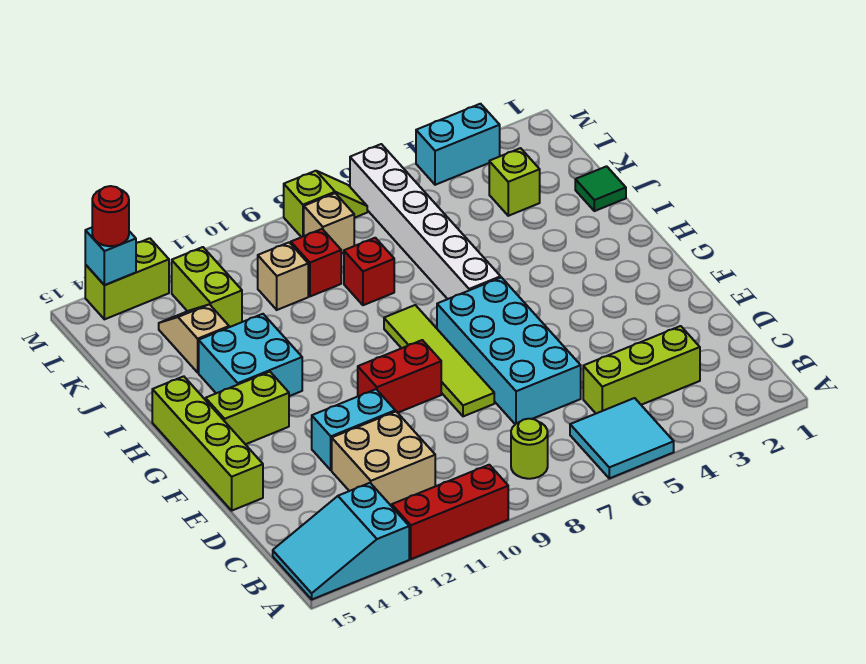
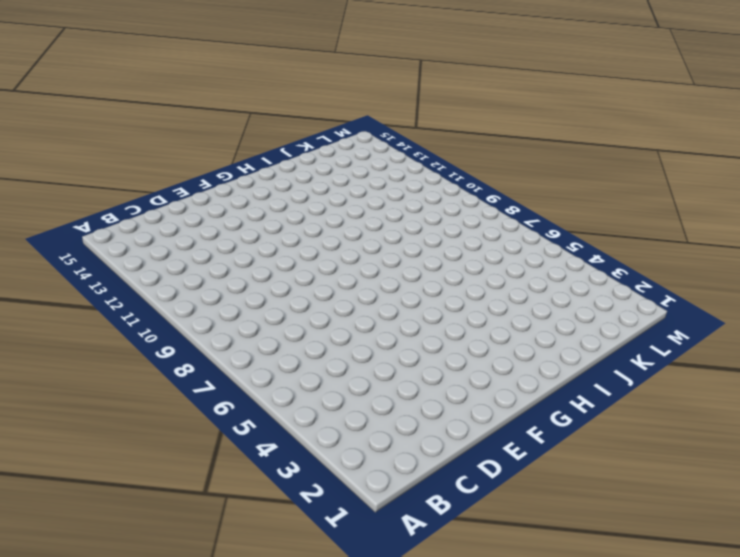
none -> cyan tile A5:B6 level 1
none -> red brick A10:A12 level 1
none -> cyan slope A13:B15 level 1 top 13

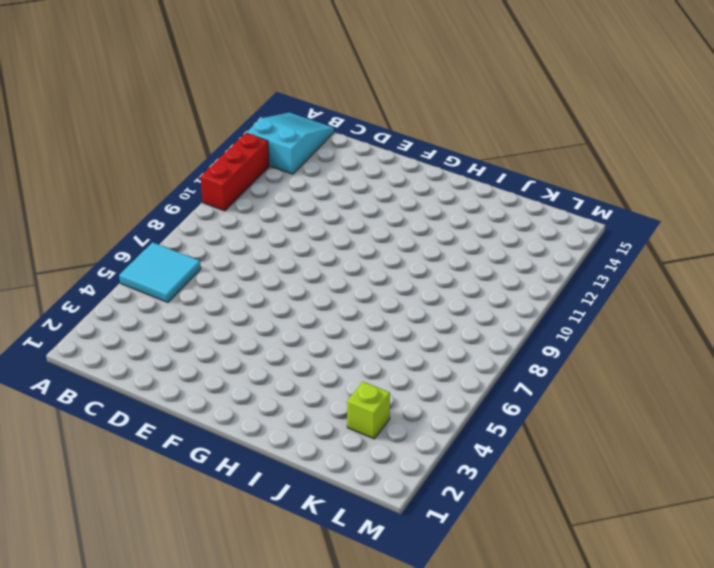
none -> lime round brick B8 level 1
none -> lime brick C3:C5 level 1
none -> tan brick C11:D12 level 1

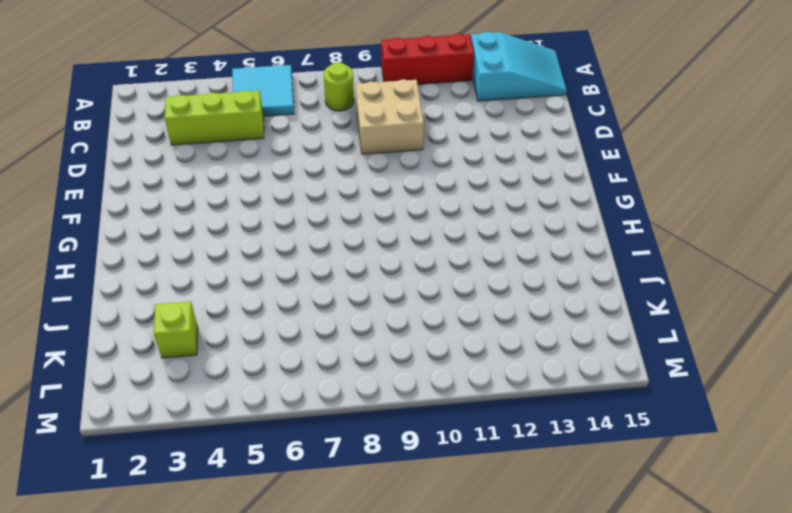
tan brick C9:D10 level 1 -> tan brick C11:D12 level 1
none -> cyan brick D6:G7 level 1
none -> lime tile E8:H8 level 1
none -> cyan brick E11:E12 level 1

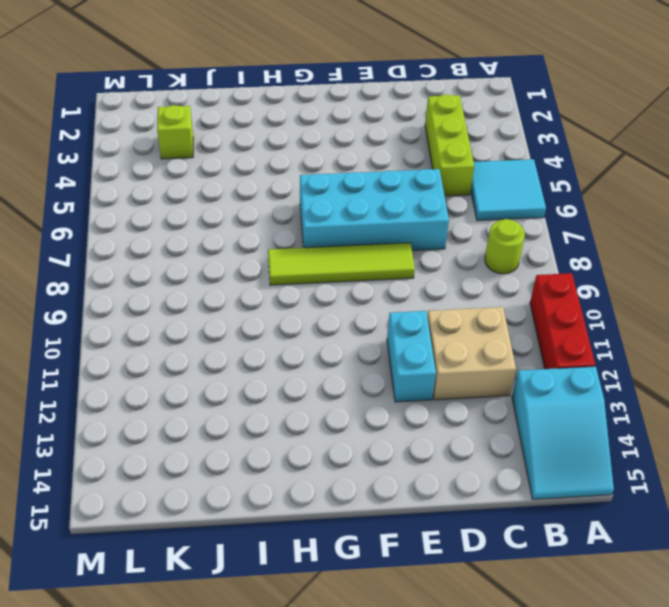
none -> lime brick E15:H15 level 1
none -> red brick F9:F10 level 1
none -> lime brick G13:G14 level 1

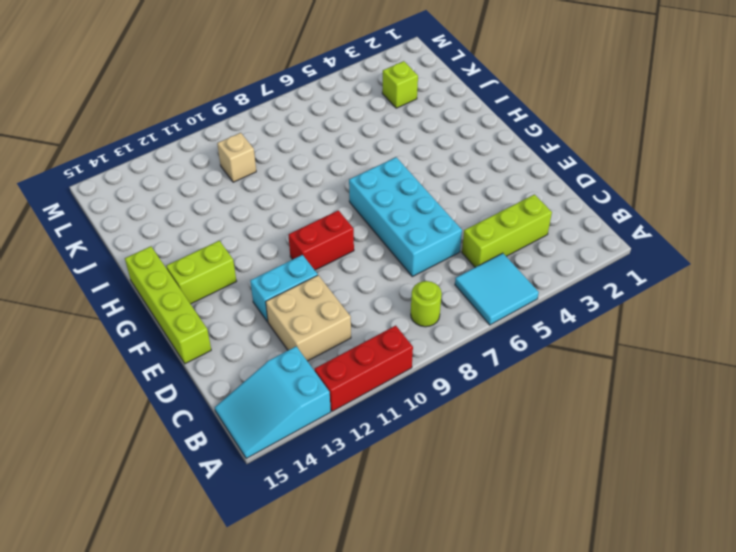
none -> lime tile E8:H8 level 1
none -> white brick H6:M6 level 1
none -> cyan brick H12:I13 level 1

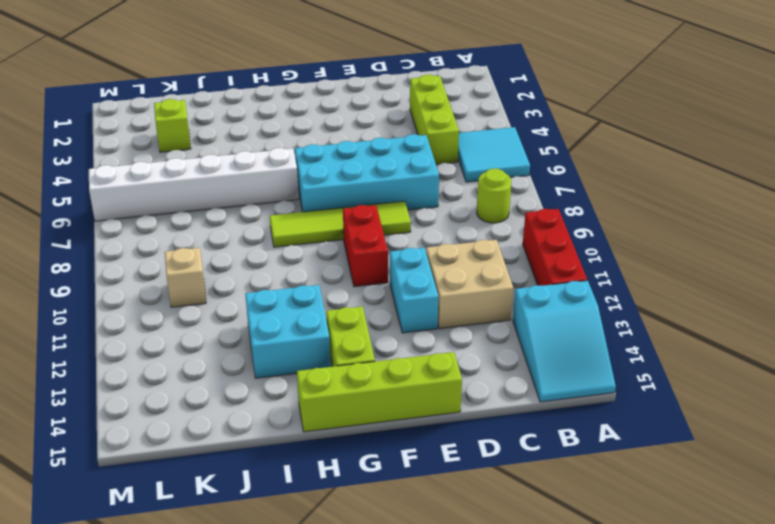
none -> green tile J1 level 1
none -> red brick J8 level 1
none -> tan slope J13:K13 level 1 top J

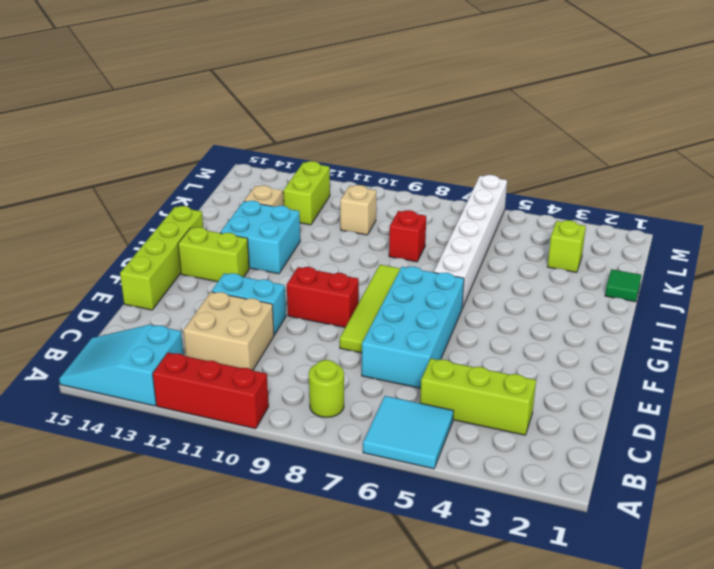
none -> red brick K9 level 1
none -> tan brick L8 level 1
none -> cyan brick M3:M4 level 1

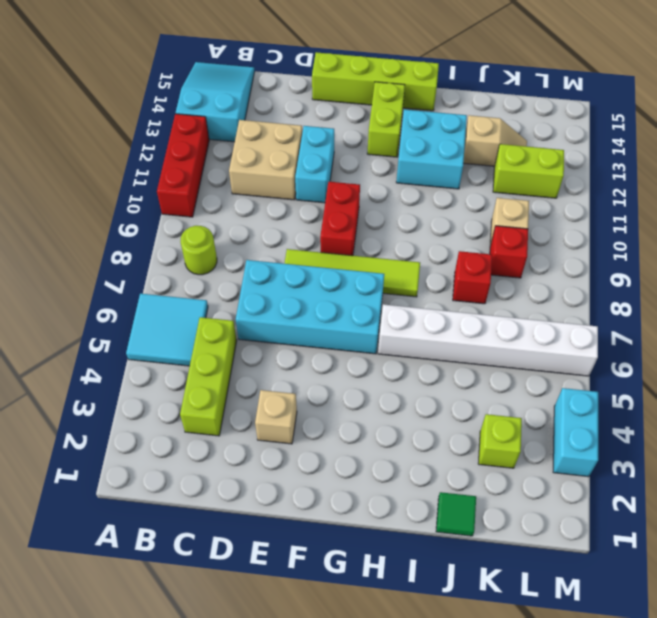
tan brick E3 level 1 -> tan brick L8 level 1
none -> lime slope M7:M8 level 1 top 8
none -> lime brick M13:M14 level 1
none -> cyan brick M14 level 2

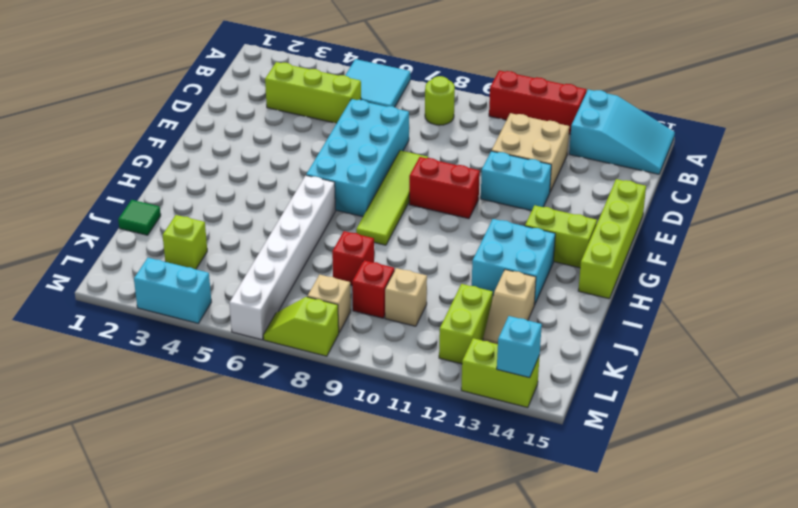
none -> red round brick M14 level 3

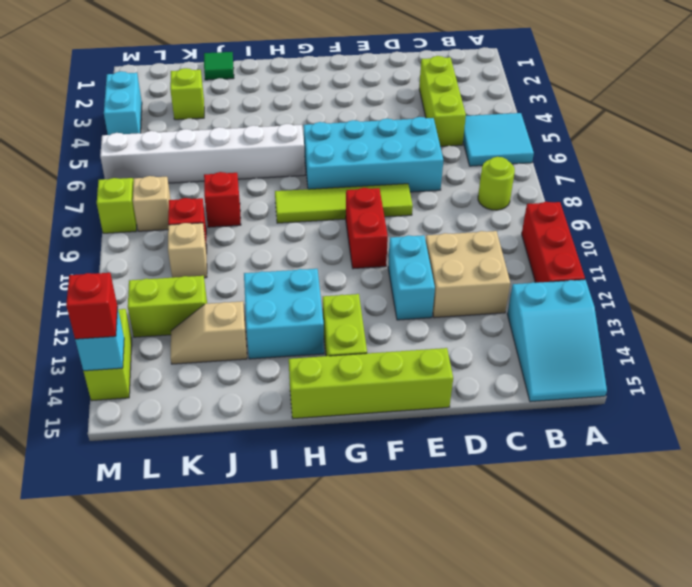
red brick M14 level 3 -> red round brick M14 level 3

